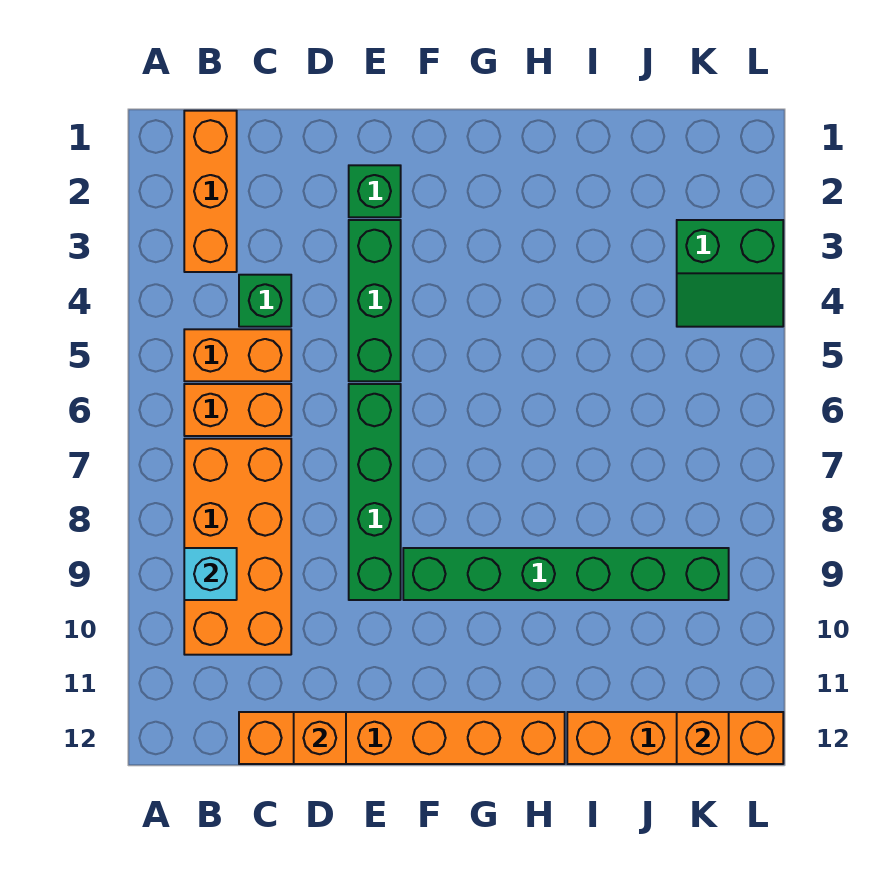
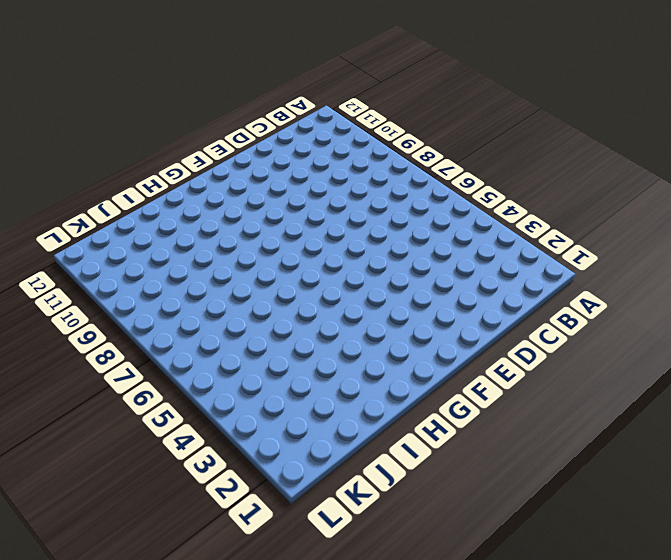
none -> orange brick B1:B3 level 1
none -> orange brick B5:C5 level 1
none -> orange brick B6:C6 level 1

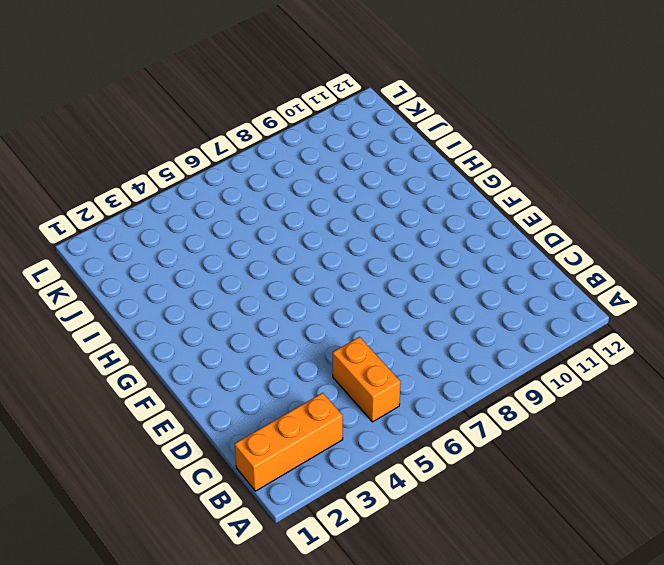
none -> orange brick B6:C6 level 1
none -> orange brick B7:C10 level 1
none -> green brick C4 level 1

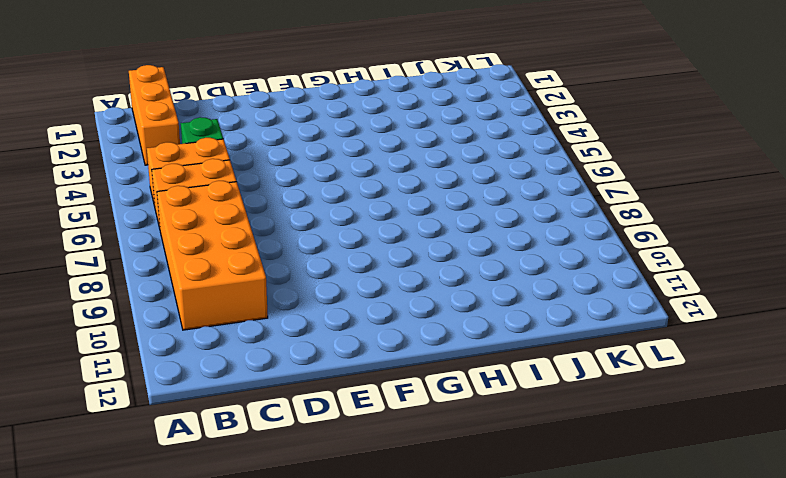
none -> orange brick C12:H12 level 1
none -> green brick E2 level 1
none -> green brick E3:E5 level 1

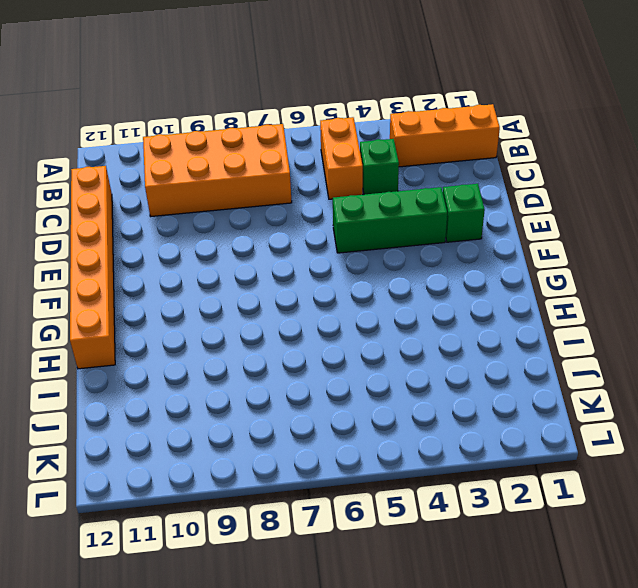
none -> orange brick B6:C6 level 1
none -> green brick E6:E9 level 1
none -> green brick F9:K9 level 1

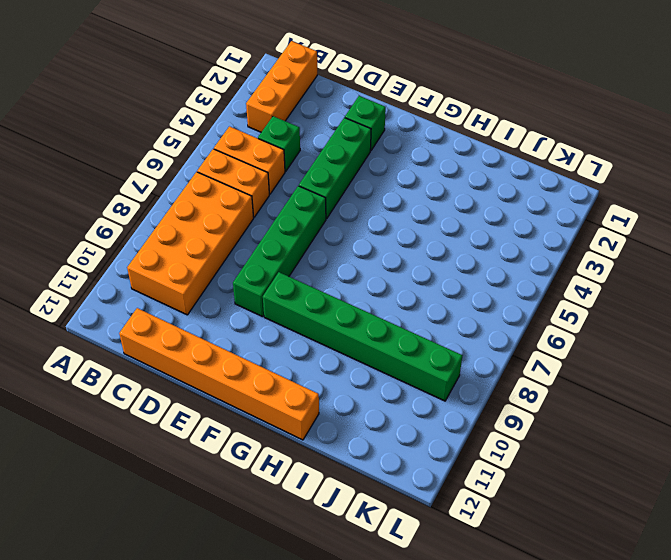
none -> orange brick I12:L12 level 1
none -> green slope K3:L4 level 1 top 3
none -> cyan brick B9 level 2

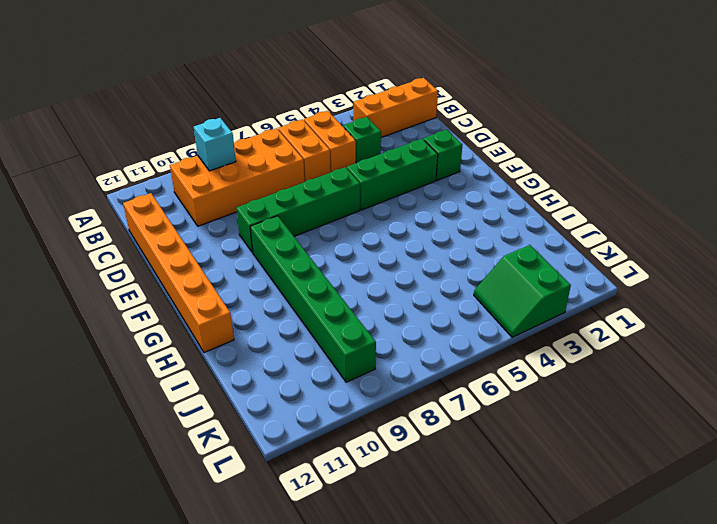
none -> orange brick I12:L12 level 1
none -> orange brick D12 level 2
none -> orange brick K12 level 2

